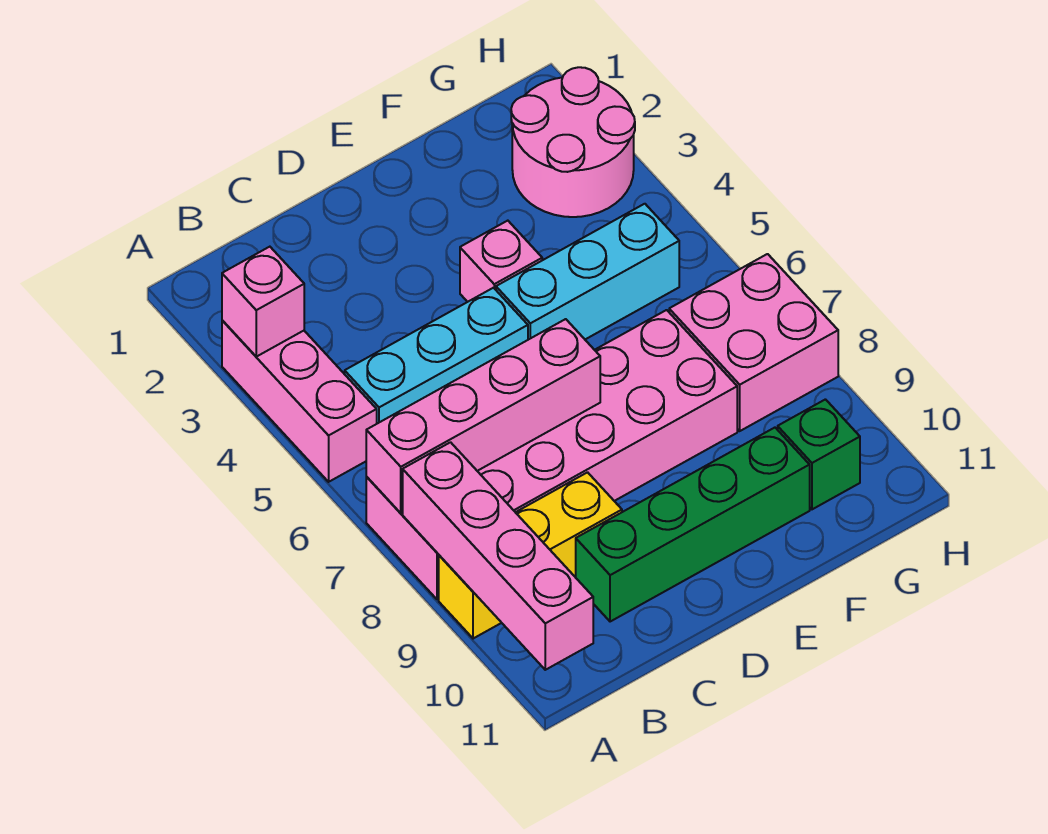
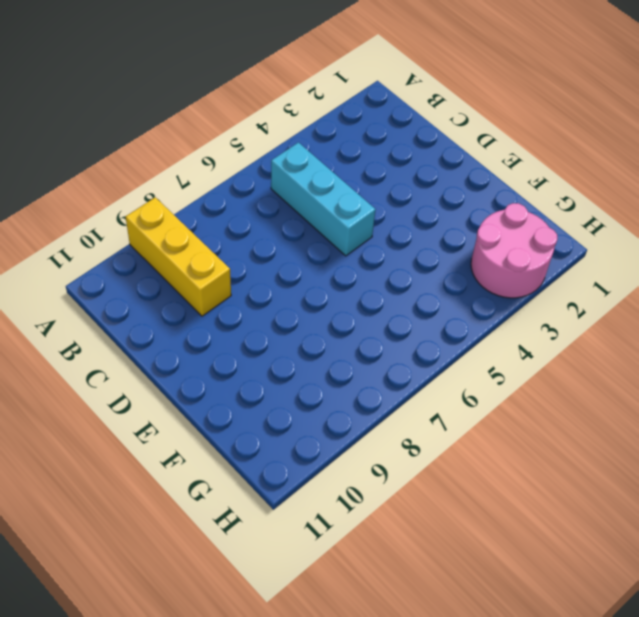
none -> pink brick A3:A5 level 1
none -> pink brick A7:F8 level 1
none -> green brick C10:F10 level 1

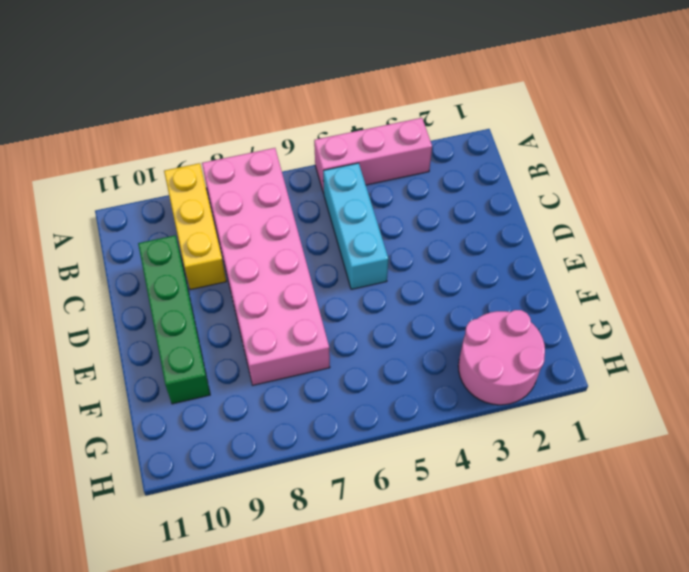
none -> pink brick E4 level 1
none -> cyan brick E5:G5 level 1
none -> pink brick G7:H8 level 1

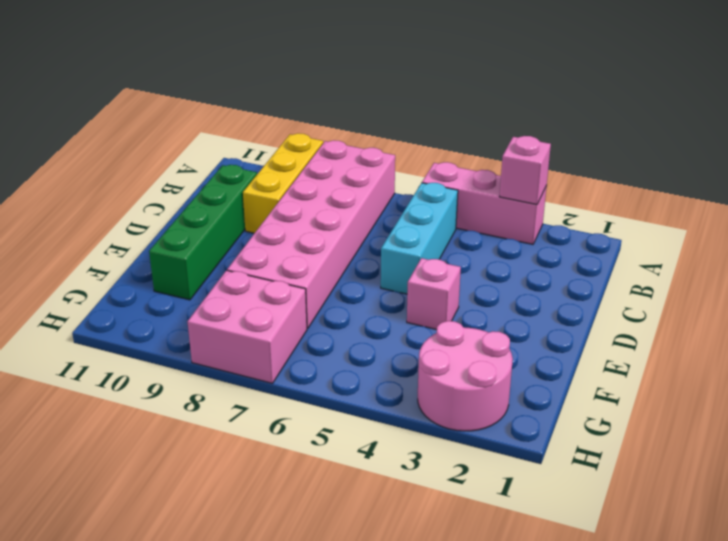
none -> cyan brick E5:G5 level 1
none -> green brick G10 level 1
none -> pink brick A7:D7 level 2

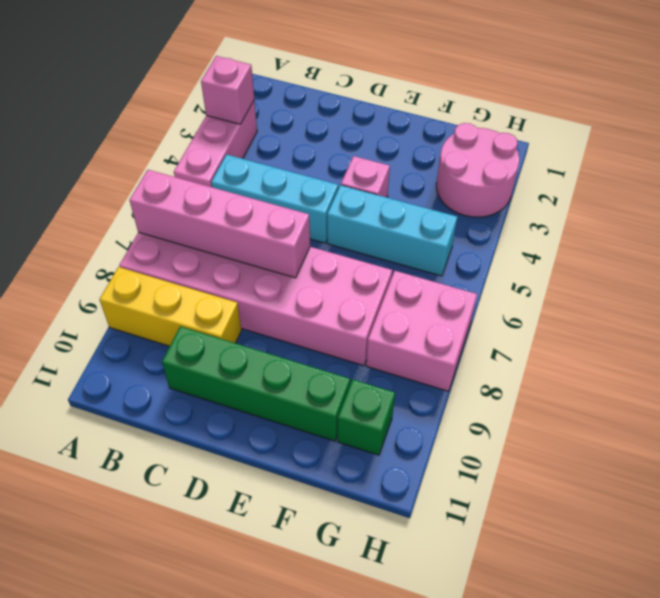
none -> pink brick A8:A11 level 2

